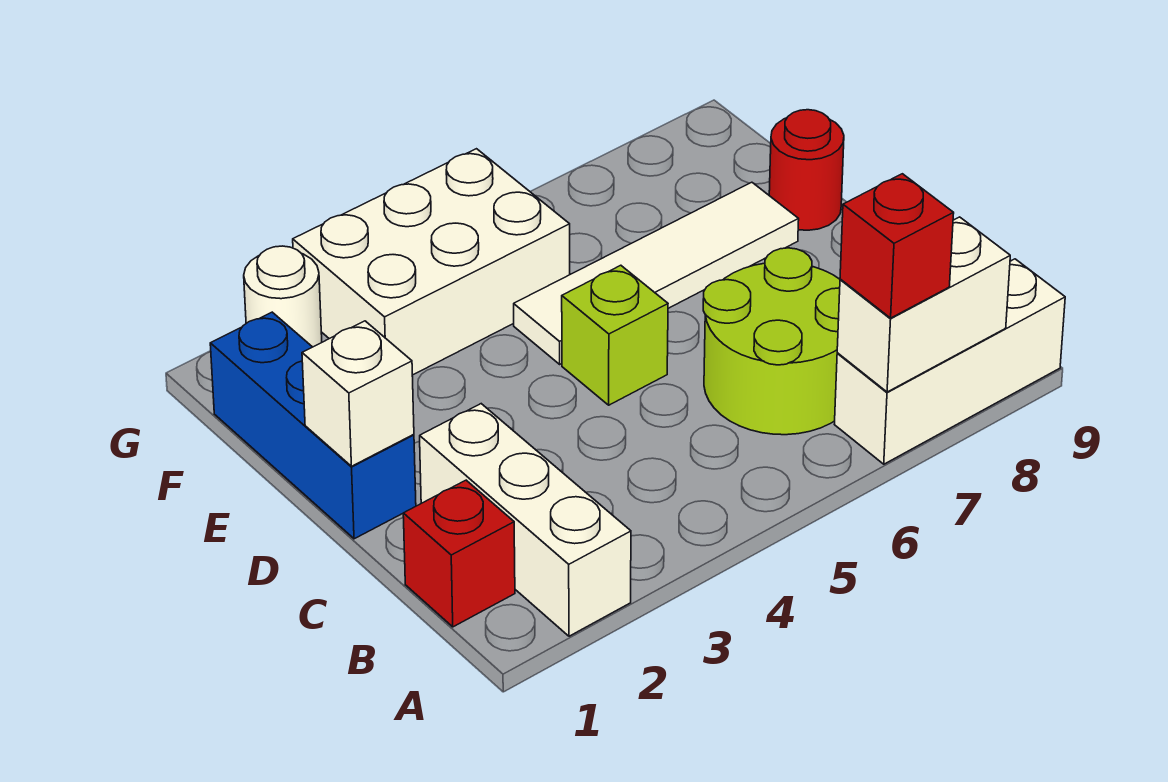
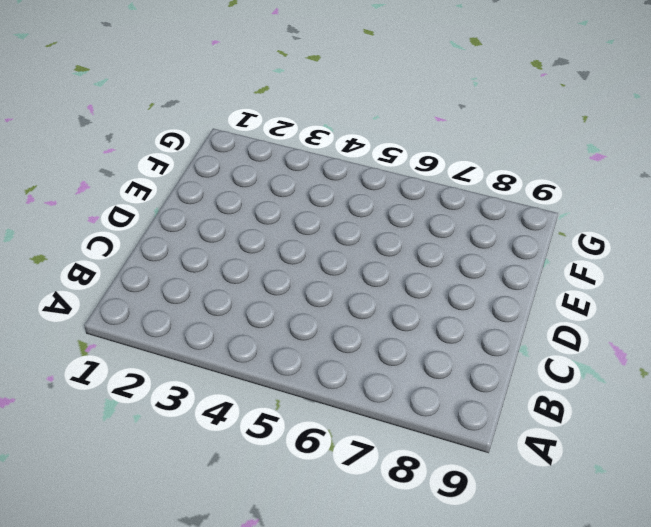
none -> white brick A2:C2 level 1
none -> white brick A7:A9 level 1
none -> red brick B1 level 1

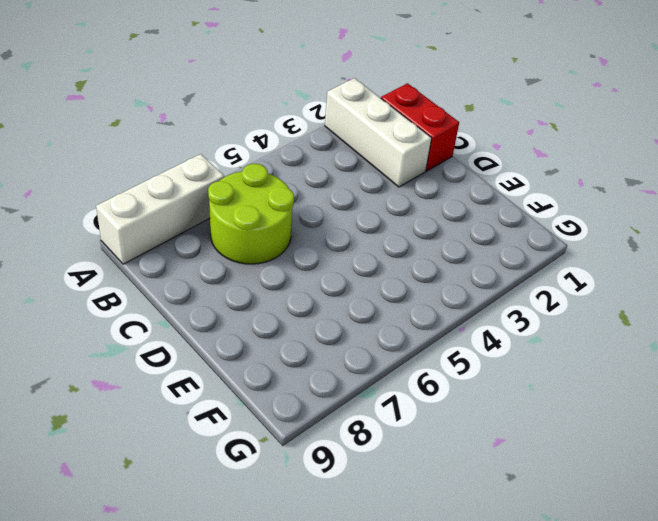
red brick B1:C1 level 1 -> red brick B1 level 1
none -> blue brick D1:F1 level 1
none -> lime brick D5 level 1
none -> white tile E5:E8 level 1

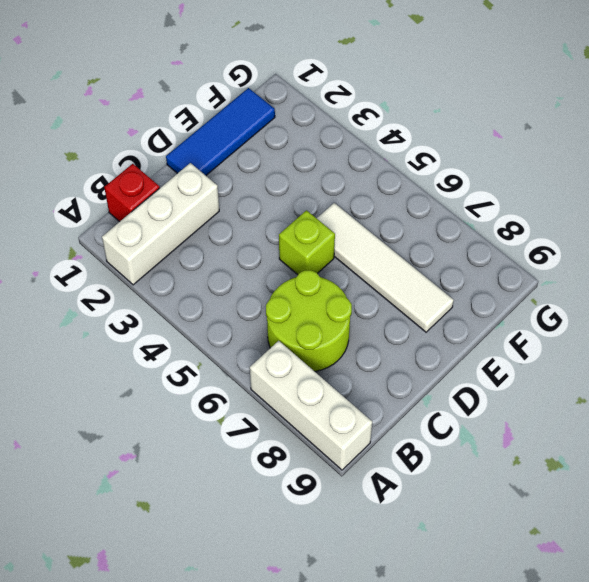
blue tile D1:F1 level 1 -> blue brick D1:F1 level 1
none -> red round brick E9 level 1
none -> white brick F3:G5 level 1
none -> white round brick G2 level 1

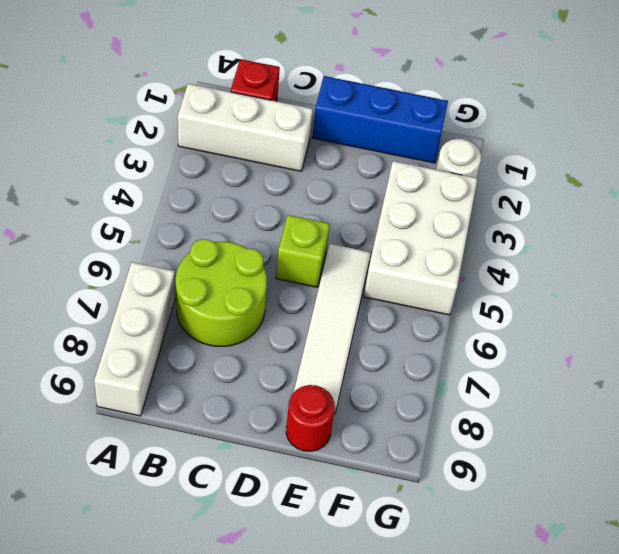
none -> white brick A7:A8 level 2
none -> white brick D1 level 2
none -> red brick A7 level 3

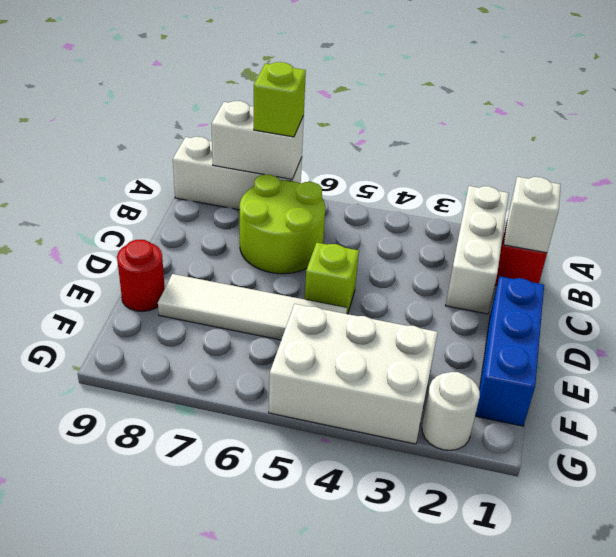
lime brick A7 level 3 -> red brick A7 level 3
white brick B1 level 2 -> white brick D1 level 2

